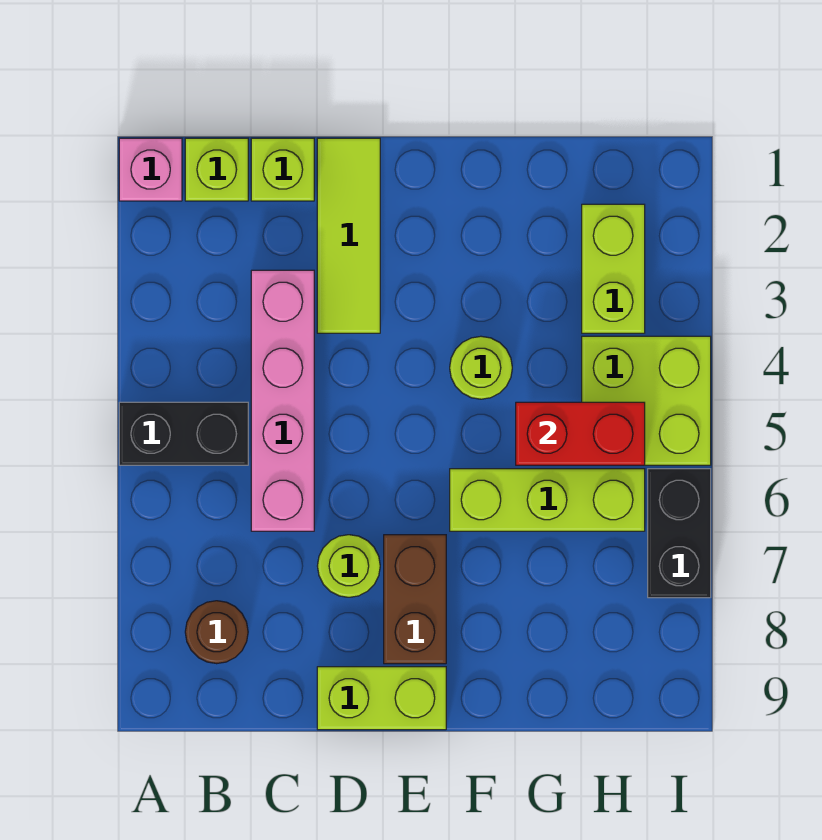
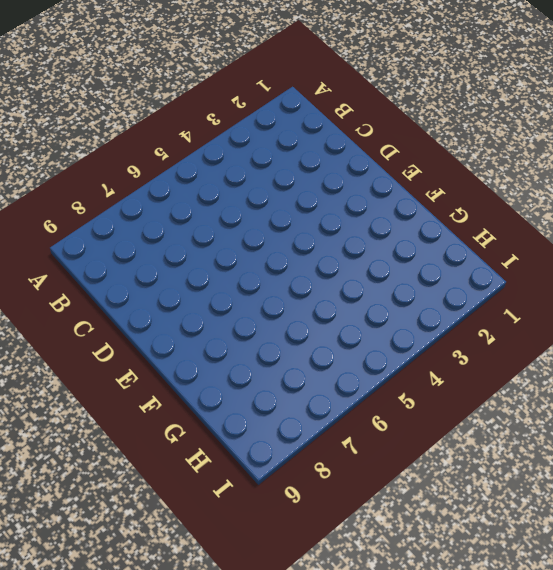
none -> pink brick A1 level 1
none -> black brick A5:B5 level 1
none -> lime brick B1 level 1

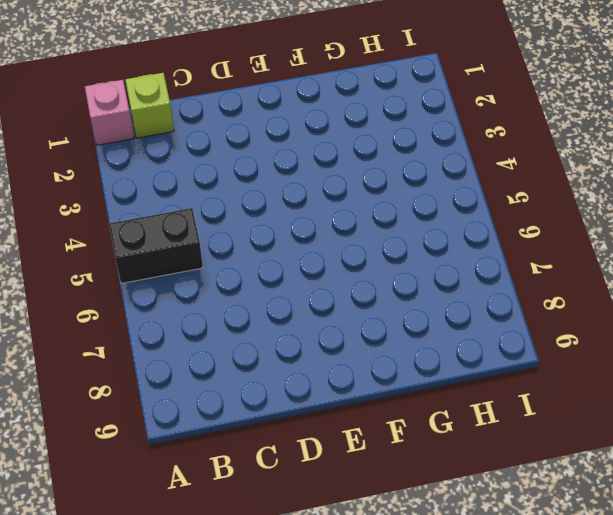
none -> brown round brick B8 level 1
none -> lime brick C1 level 1
none -> pink brick C3:C6 level 1

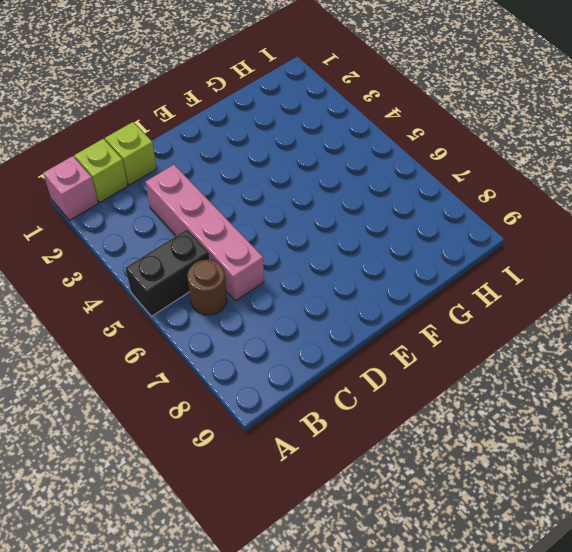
brown round brick B6 level 1 -> brown round brick B8 level 1
none -> lime tile D1:D3 level 1
none -> lime round brick D7 level 1
none -> lime brick D9:E9 level 1

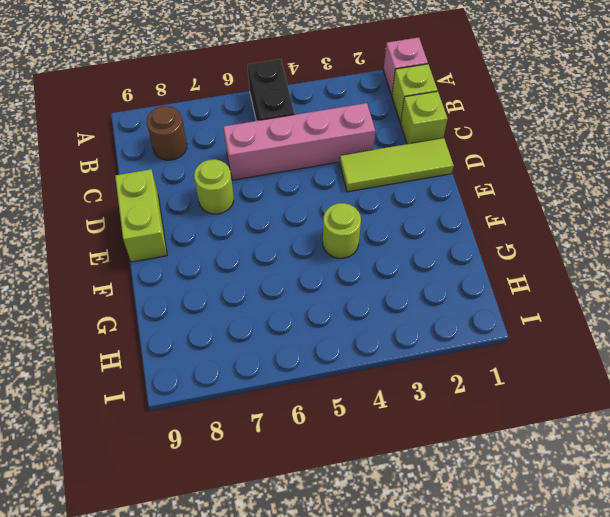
none -> brown brick E7:E8 level 1
none -> lime brick F6:H6 level 1
none -> lime brick H2:H3 level 1

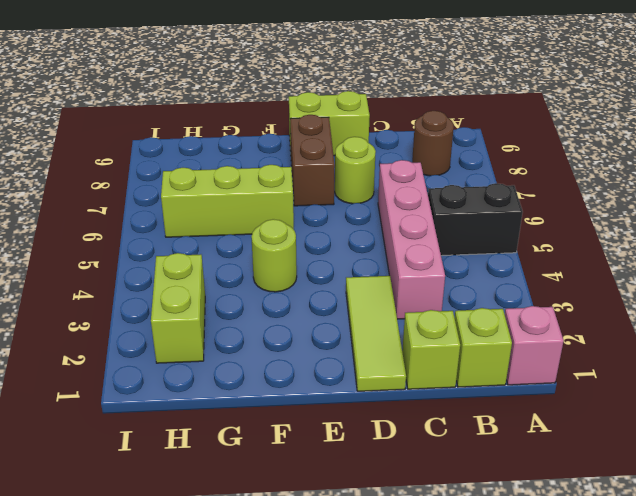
none -> lime brick H4:I5 level 1
none -> black brick I6:I7 level 1
none -> red brick G5:H5 level 2

